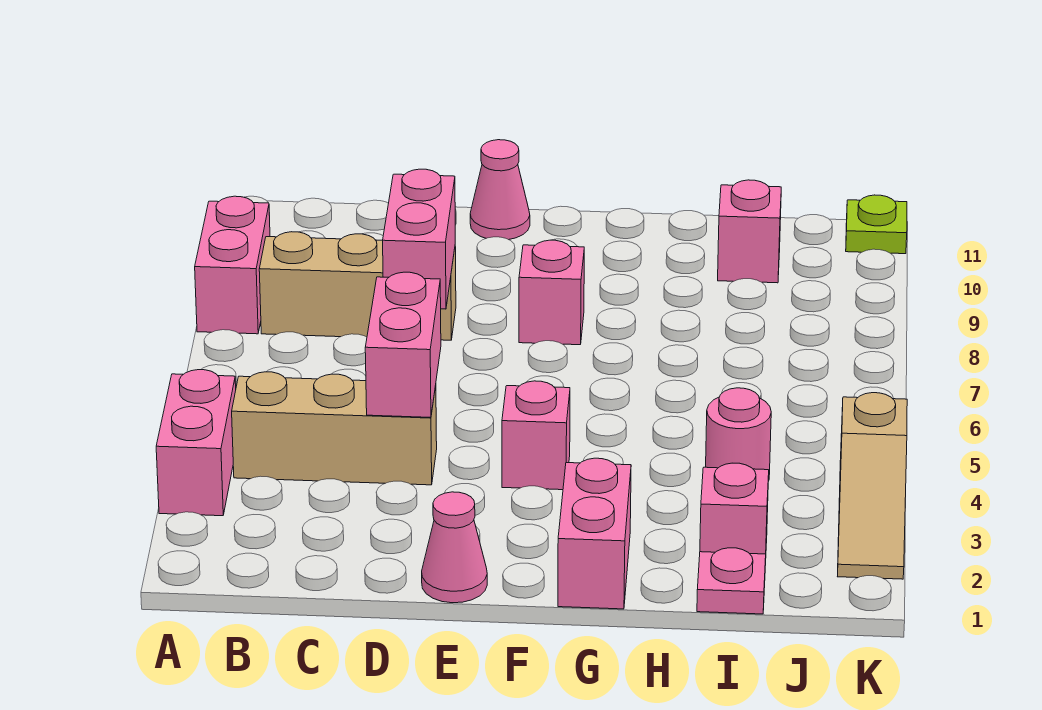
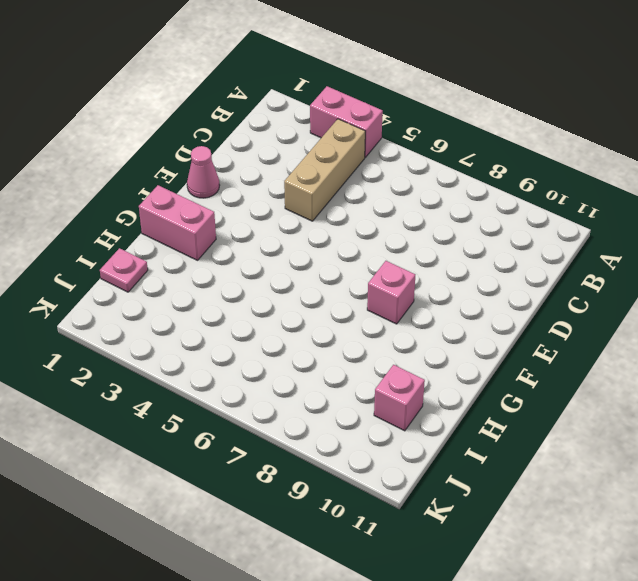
none -> pink brick A8:A9 level 1
none -> tan brick B8:D8 level 1
none -> pink cone E11 level 1

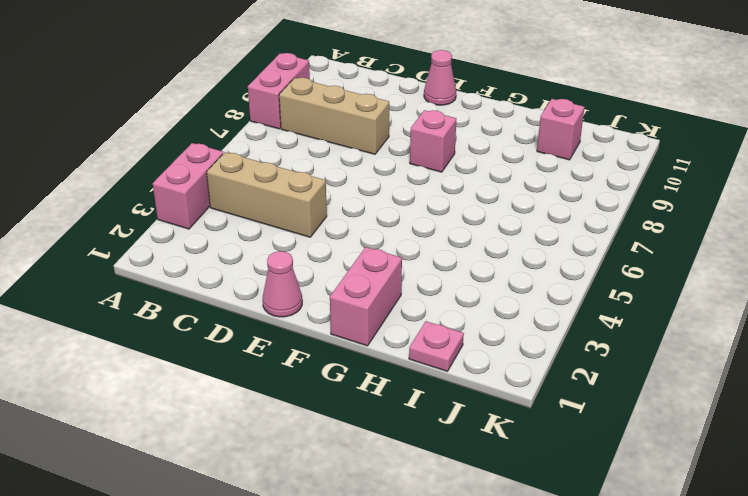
none -> pink brick F4 level 1
none -> pink brick I2 level 1
none -> pink round brick I4 level 1

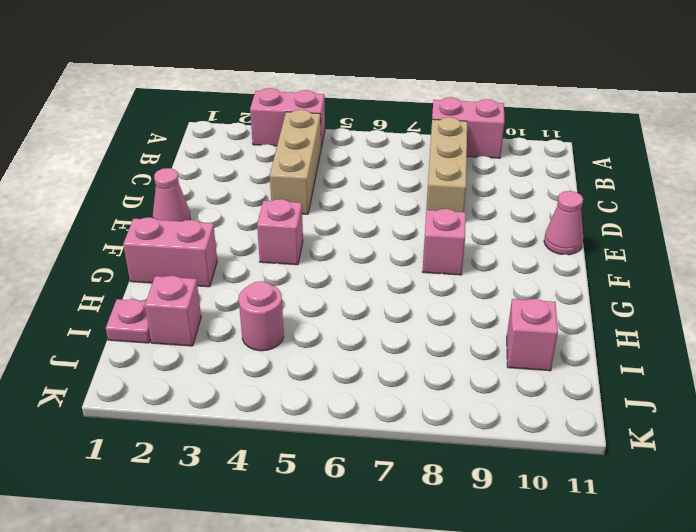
none -> tan slope K2:K4 level 1 top 4
none -> lime plate K11 level 1
none -> pink brick D4:D5 level 2

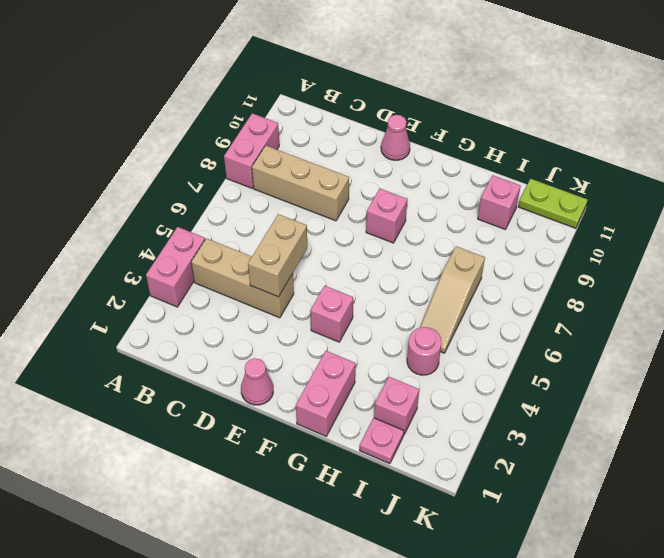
tan brick D4:D5 level 2 -> pink brick D4:D5 level 2
tan slope I5:I7 level 1 top 7 -> tan slope K2:K4 level 1 top 4
lime plate J11:K11 level 1 -> lime plate K11 level 1
none -> pink brick D7:D8 level 2

